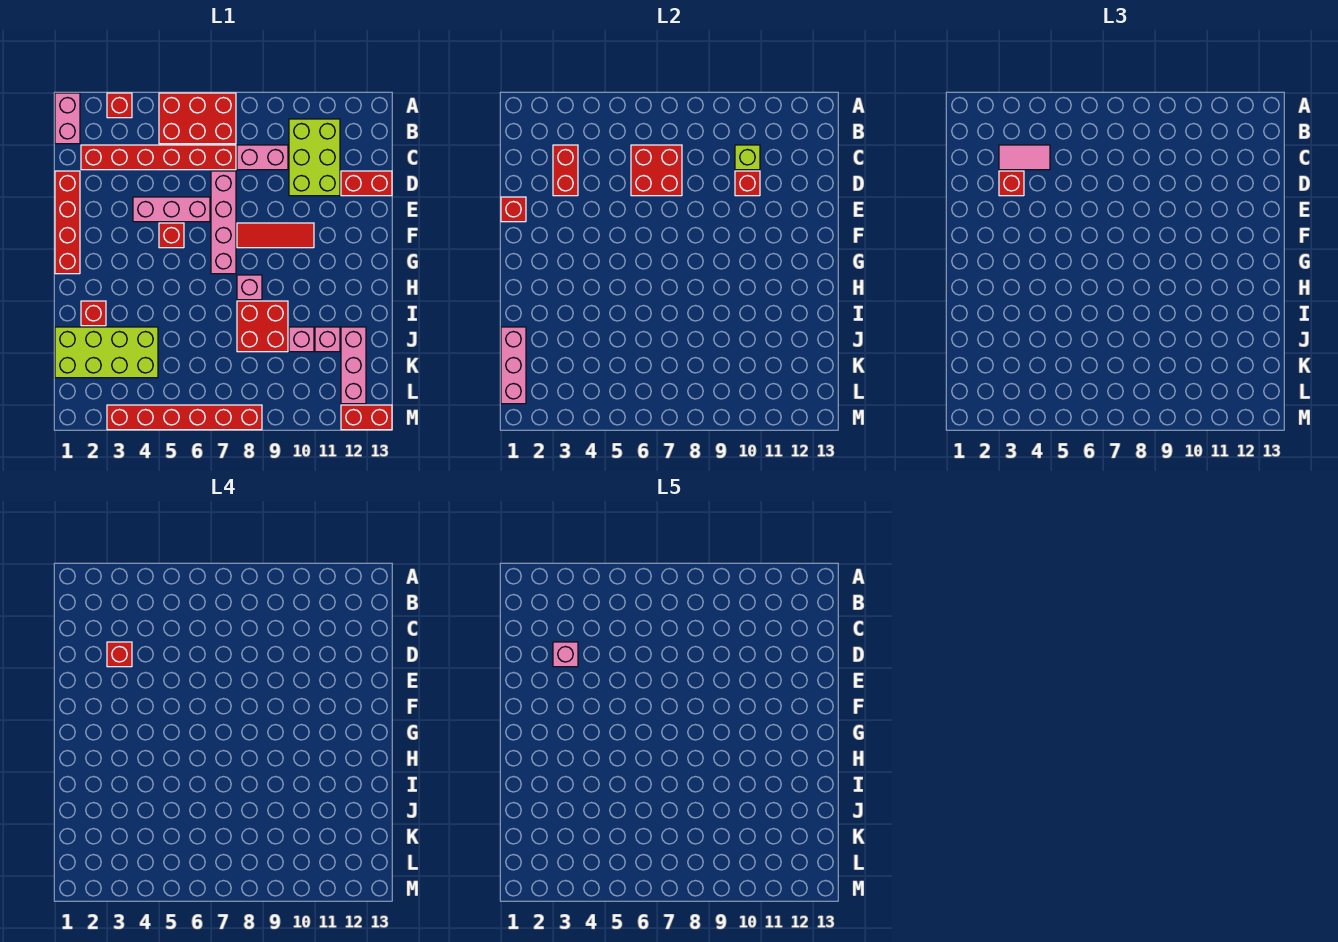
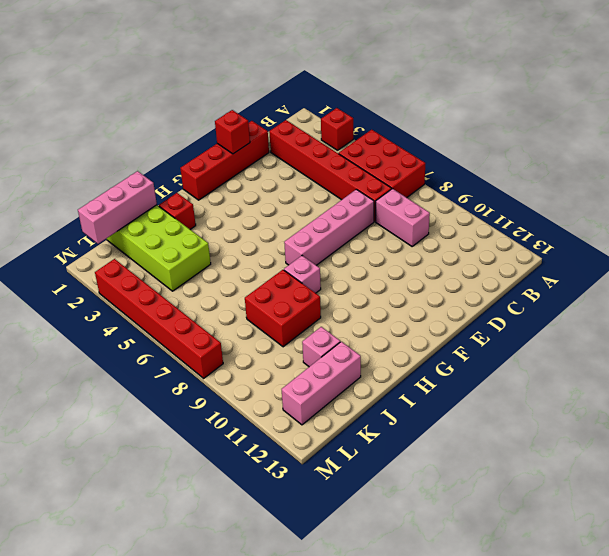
none -> pink brick A1:B1 level 1
none -> lime brick B10:D11 level 1
none -> red brick D12:D13 level 1
none -> pink brick E4:E6 level 1

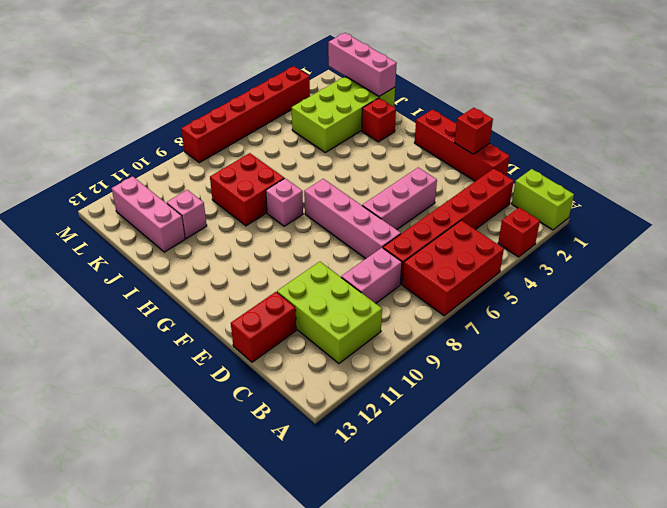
lime brick A1:B1 level 1 -> pink brick A1:B1 level 1
none -> red brick F5 level 1
none -> red tile F8:F10 level 1
none -> pink brick J10 level 1
none -> red brick M12:M13 level 1

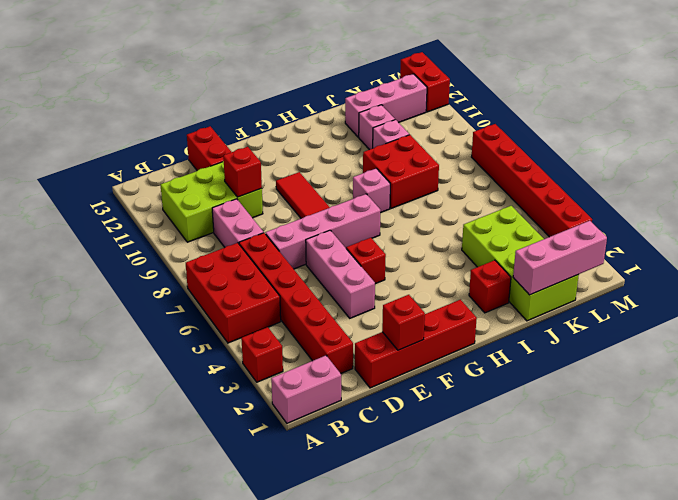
none -> red brick C3:D3 level 2
none -> red brick C6:D7 level 2
none -> lime brick C10 level 2
none -> pink tile C3:C4 level 3

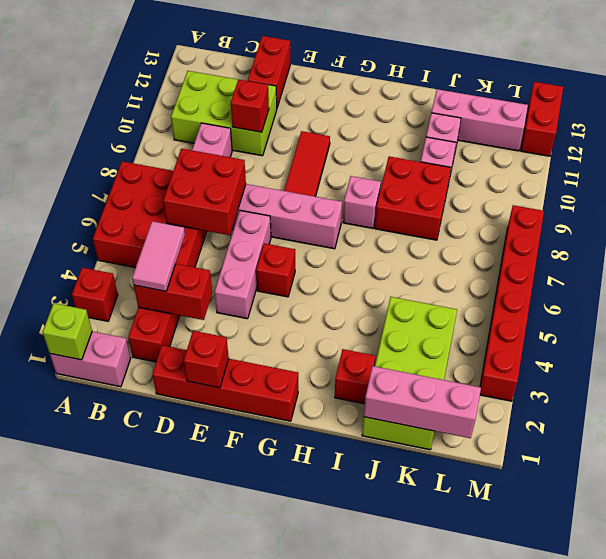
lime brick A1 level 2 -> lime brick C10 level 2
none -> red brick D3 level 3
none -> red brick D3 level 4
none -> pink brick D3 level 5

